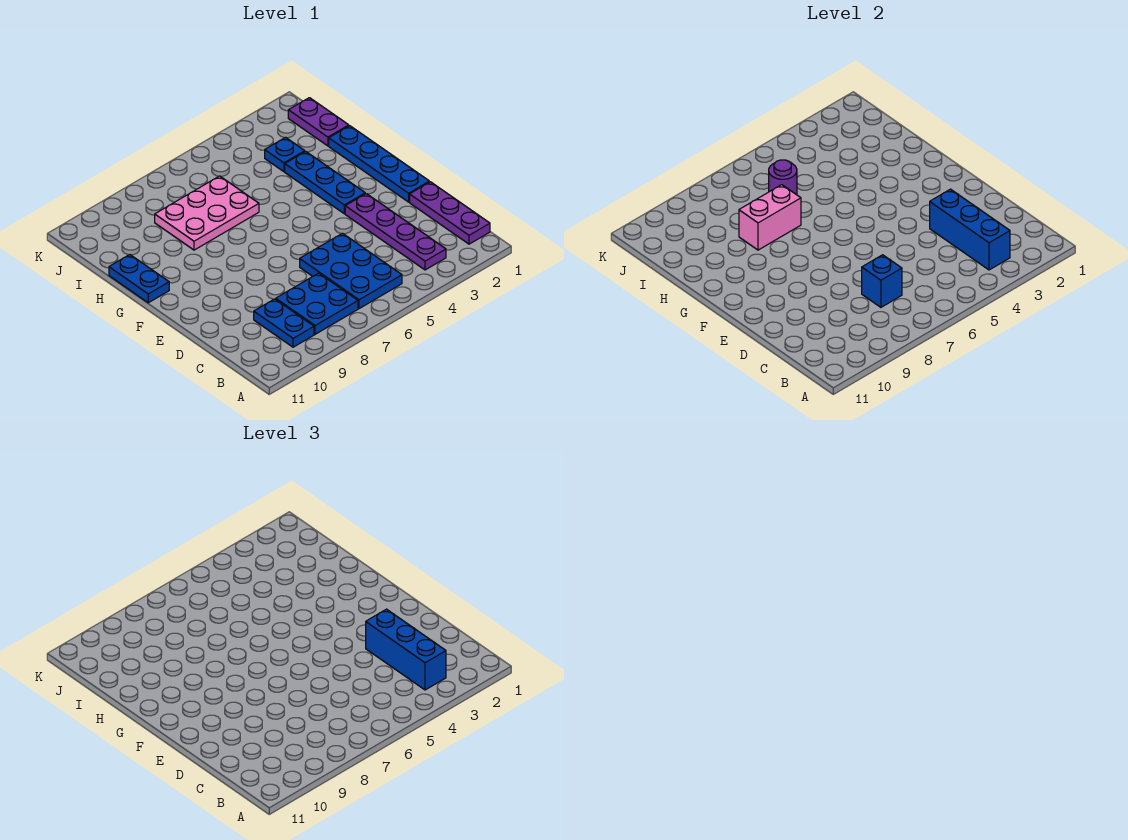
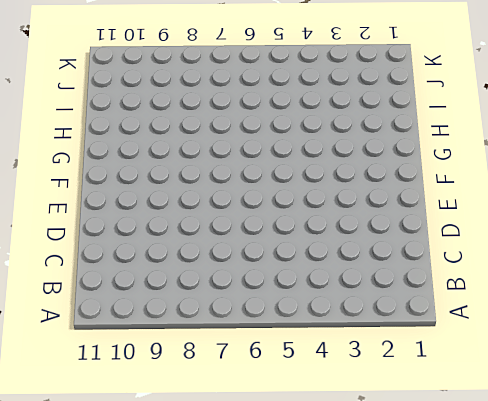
none -> purple plate B1:D1 level 1
none -> purple plate B3:E3 level 1
none -> blue plate B5:D6 level 1

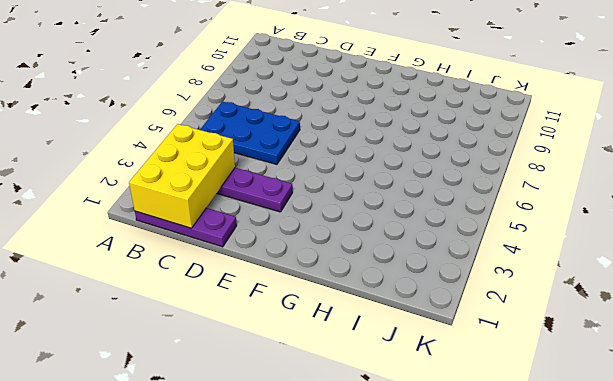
yellow brick B1:C3 level 2 -> blue brick B3:D3 level 2
none -> blue plate B7:C8 level 1
none -> blue plate B9:C9 level 1
none -> blue plate E1:H1 level 1

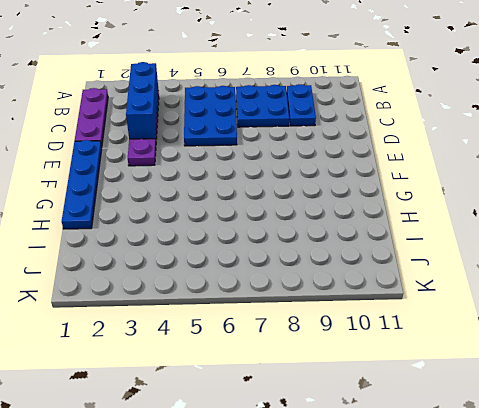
none -> blue plate F3:H3 level 1
none -> blue plate G11:H11 level 1
none -> pink plate H6:I8 level 1

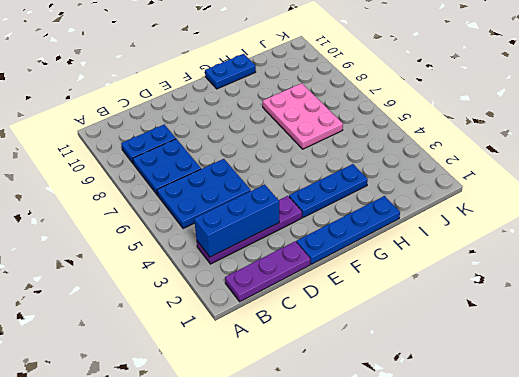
none -> purple plate I1:J1 level 1
none -> blue plate I3 level 1
none -> blue brick C7 level 2

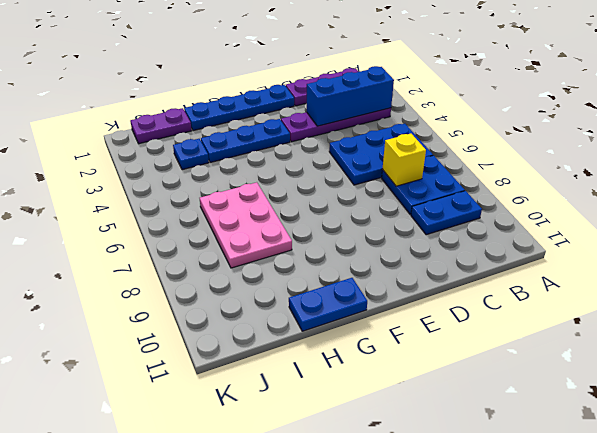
yellow brick C7 level 2 -> blue brick C7 level 2
none -> pink brick H7:H8 level 2
none -> purple round brick I6 level 2
none -> blue brick B3:D3 level 3

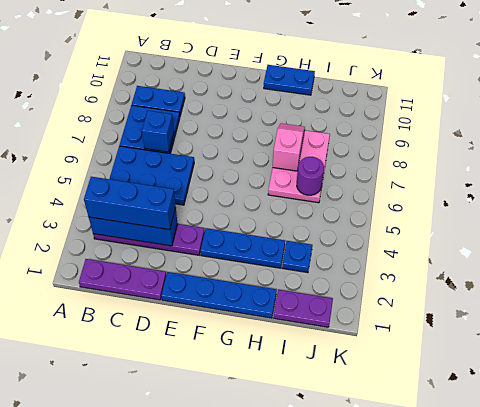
pink slope H7:H8 level 2 top 7 -> pink brick H7:H8 level 2

